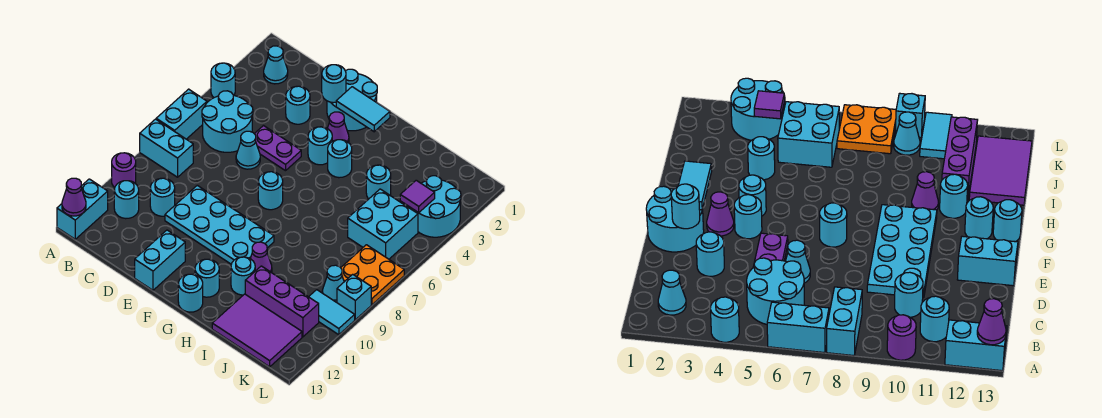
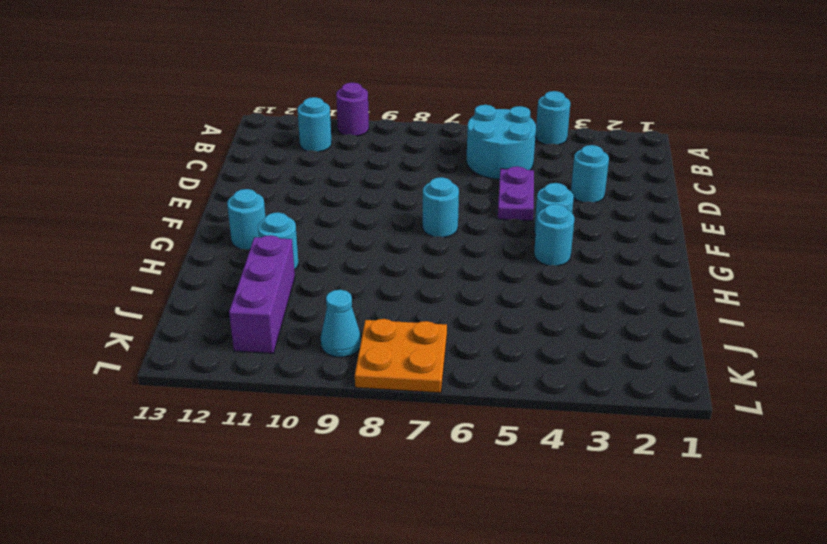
none -> cyan brick A6:A7 level 1
none -> cyan brick A8:B8 level 1
none -> cyan brick A12:A13 level 1
none -> cyan cone B2 level 1

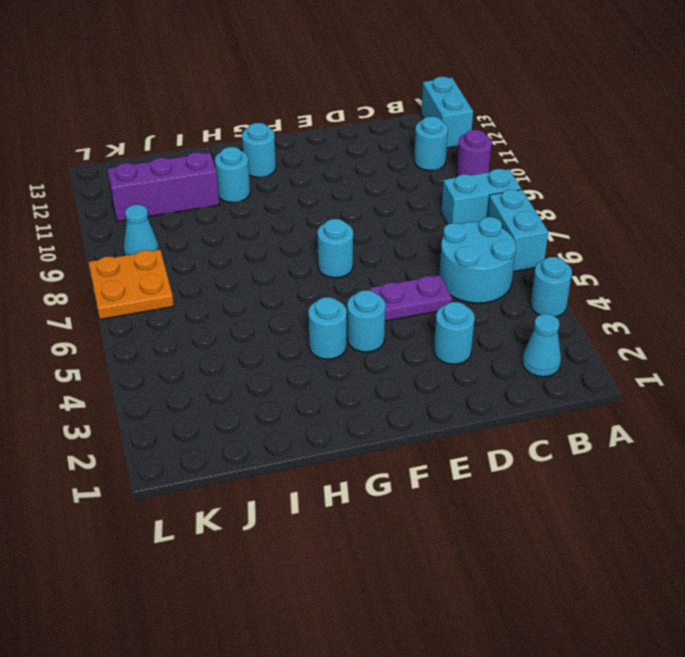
none -> cyan round brick C10 level 1
none -> cyan cone D6 level 1
none -> cyan plate D9:G10 level 1
none -> cyan round brick E1:F2 level 1

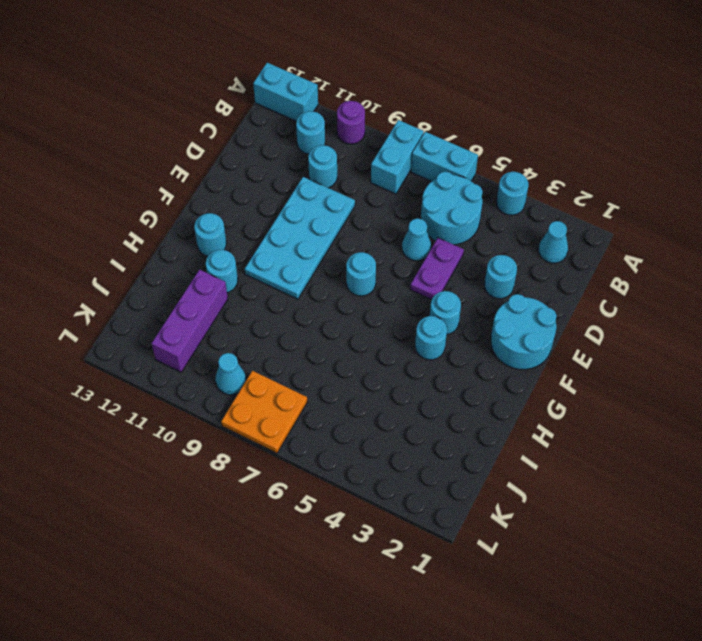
none -> cyan brick E12:E13 level 1
none -> purple cone F3 level 1
none -> cyan round brick G13 level 1
none -> purple cone H10 level 1

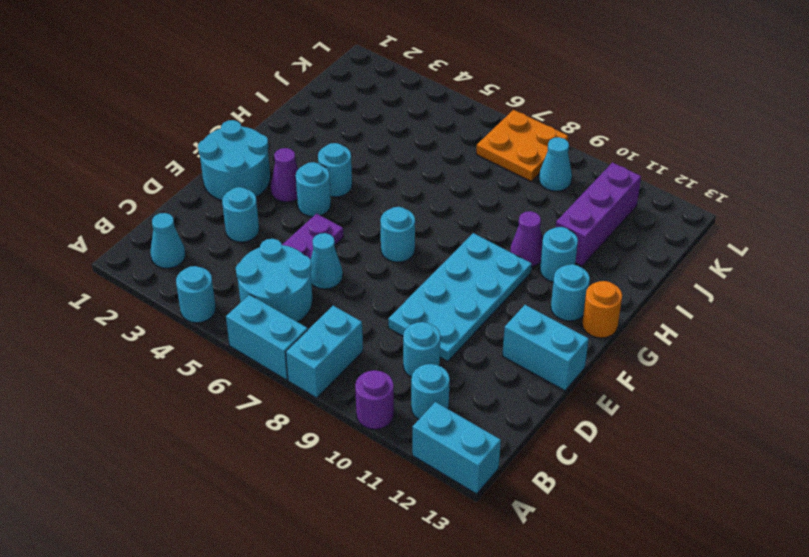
orange round brick G13 level 1 -> cyan round brick G13 level 1
none -> cyan round brick I4 level 1
none -> purple tile I12:K13 level 1
none -> cyan brick J5:K6 level 1
none -> cyan round brick K3:L4 level 1

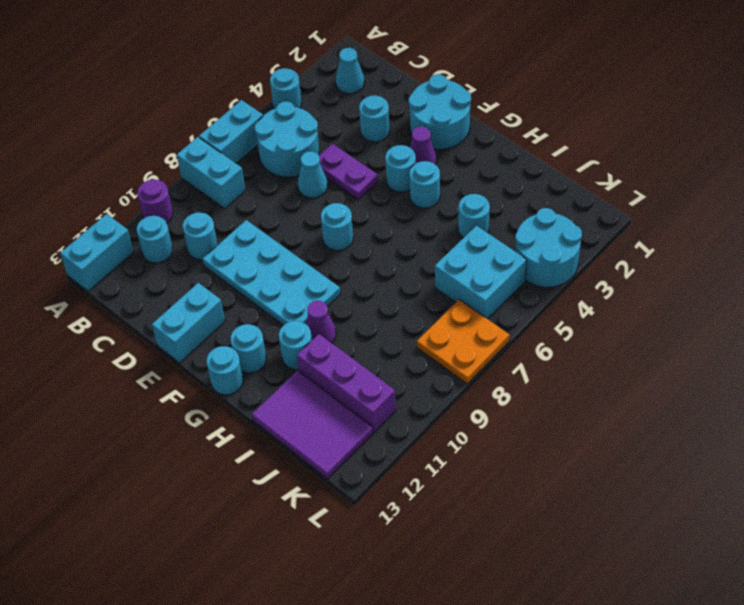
none -> cyan cone K9 level 1
none -> cyan tile K10:L10 level 1
none -> cyan brick L9 level 1
none -> purple cone A13 level 2

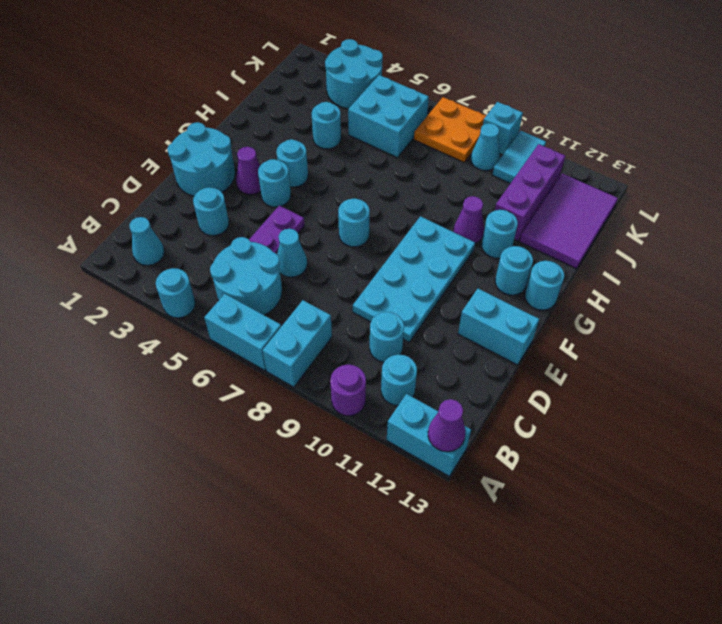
none -> cyan round brick E2 level 2
none -> cyan tile F2:G2 level 2
none -> purple tile K4 level 2

